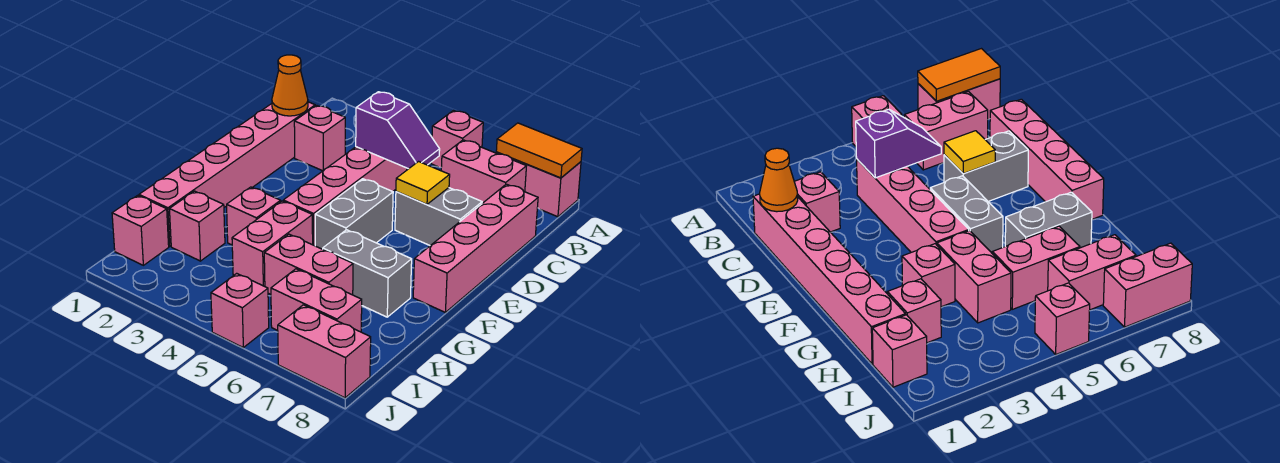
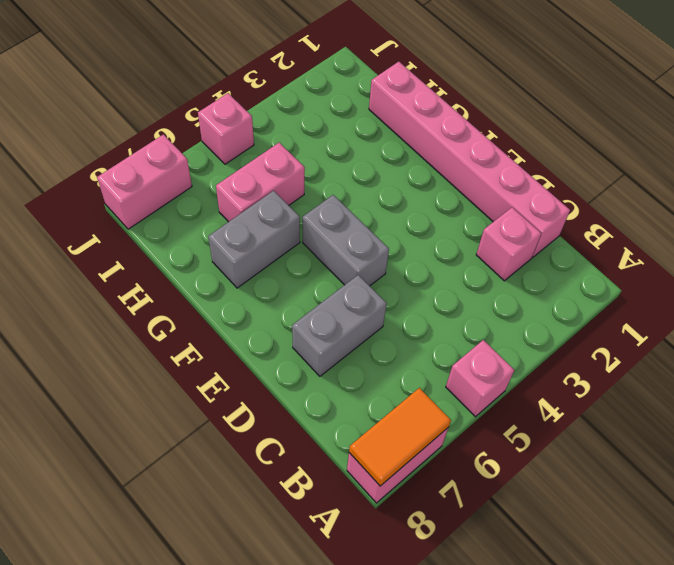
none -> pink brick B6:B7 level 1
none -> pink brick C4:F4 level 1
none -> pink brick C8:F8 level 1

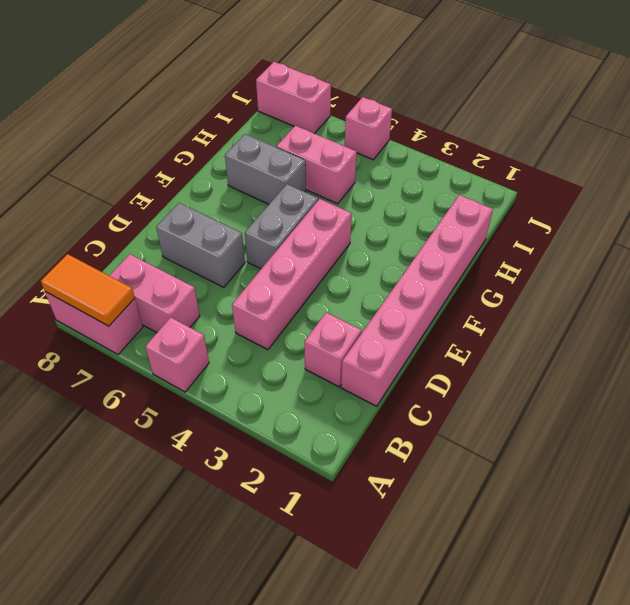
none -> pink brick C8:F8 level 1
none -> pink brick G3 level 1
none -> pink brick G4:H4 level 1

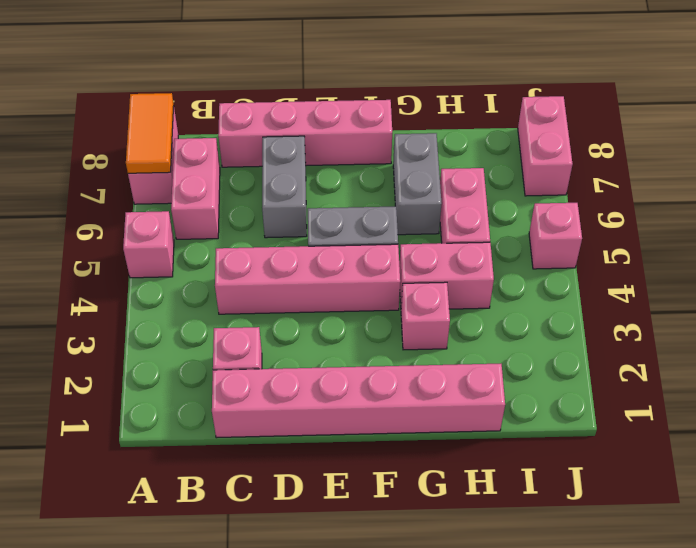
none -> pink brick H2 level 1
none -> pink brick I1 level 1
none -> pink brick I6:I7 level 1

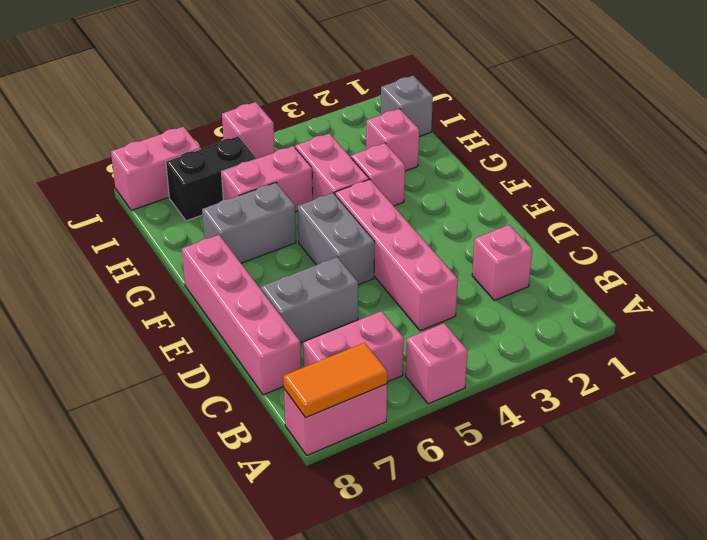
grey brick I1 level 1 -> pink brick I1 level 1
black brick I6:I7 level 1 -> pink brick I6:I7 level 1
none -> pink brick C1:H1 level 1
none -> orange cone C1 level 2
none -> purple slope C4:C5 level 2 top 4

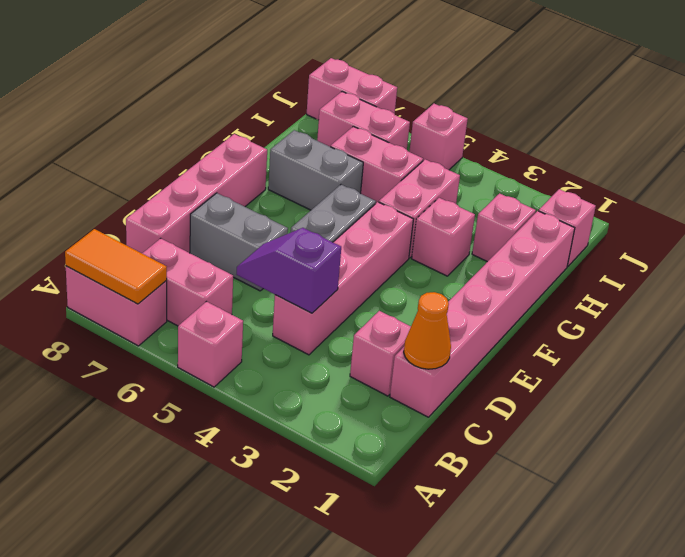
none -> yellow tile D6 level 2

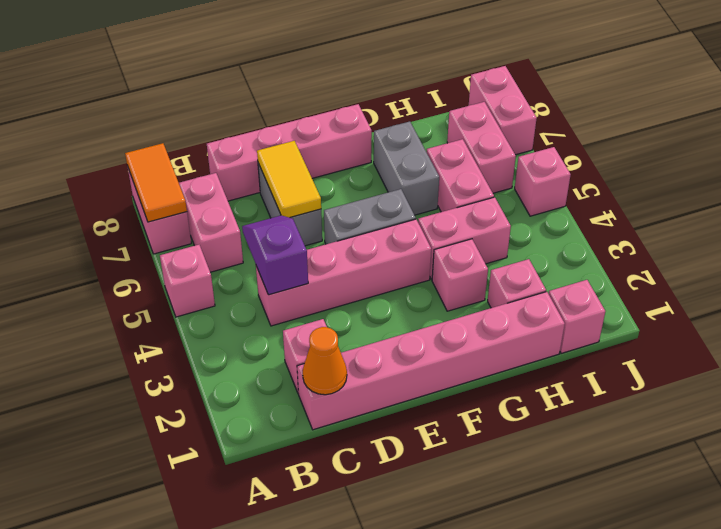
yellow tile D6:D7 level 2 -> yellow tile D6 level 2

